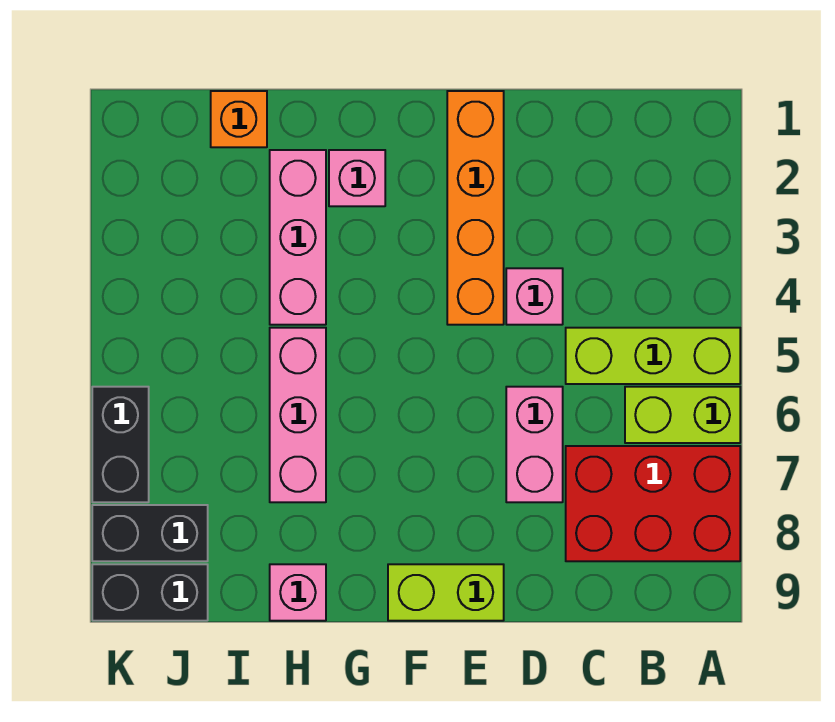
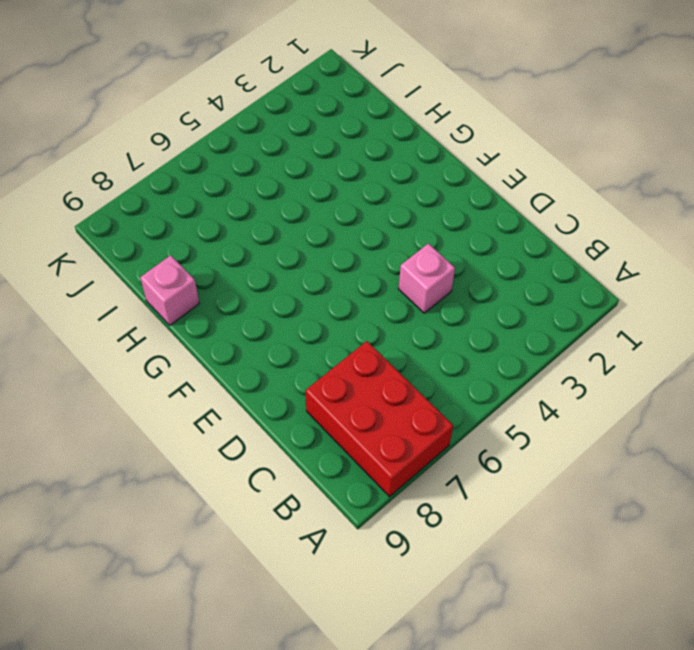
none -> lime brick A5:C5 level 1
none -> lime brick A6:B6 level 1
none -> pink brick D6:D7 level 1

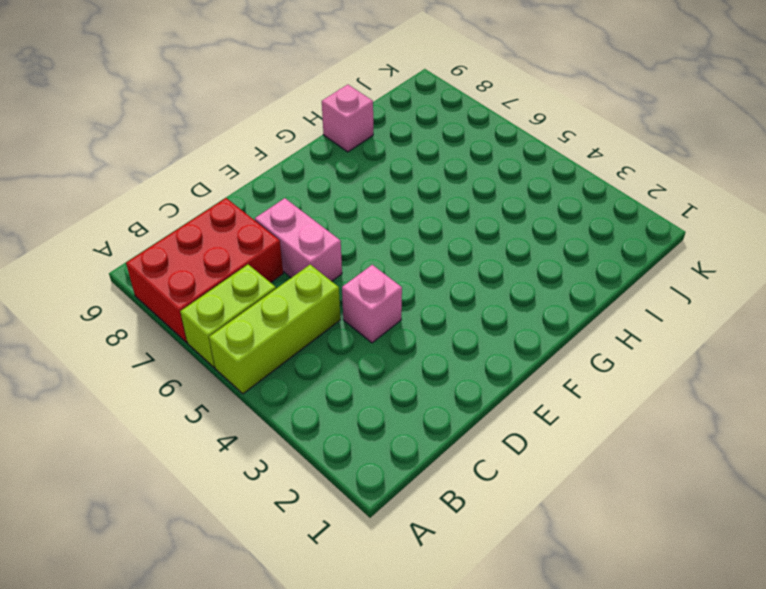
none -> orange brick E1:E4 level 1
none -> lime brick E9:F9 level 1
none -> pink brick G2 level 1

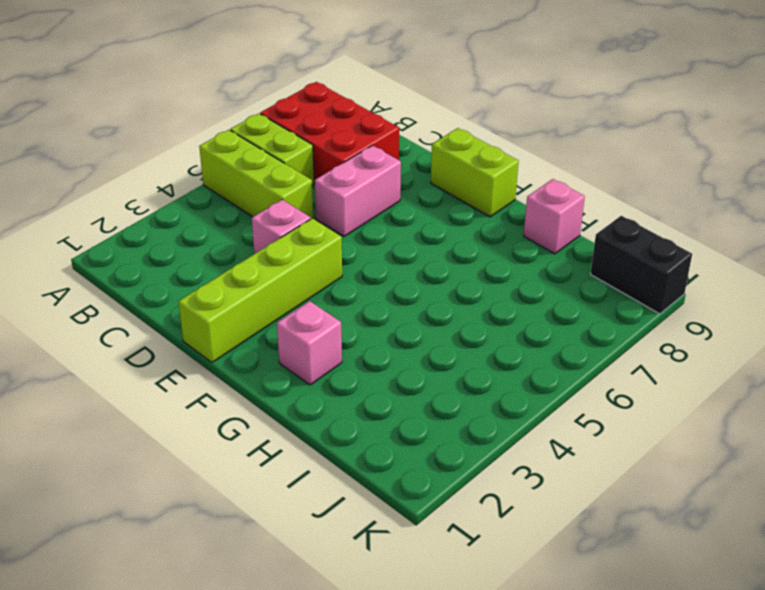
lime brick E1:E4 level 1 -> orange brick E1:E4 level 1
none -> pink brick H2:H4 level 1
none -> pink brick H5:H7 level 1
none -> orange brick I1 level 1

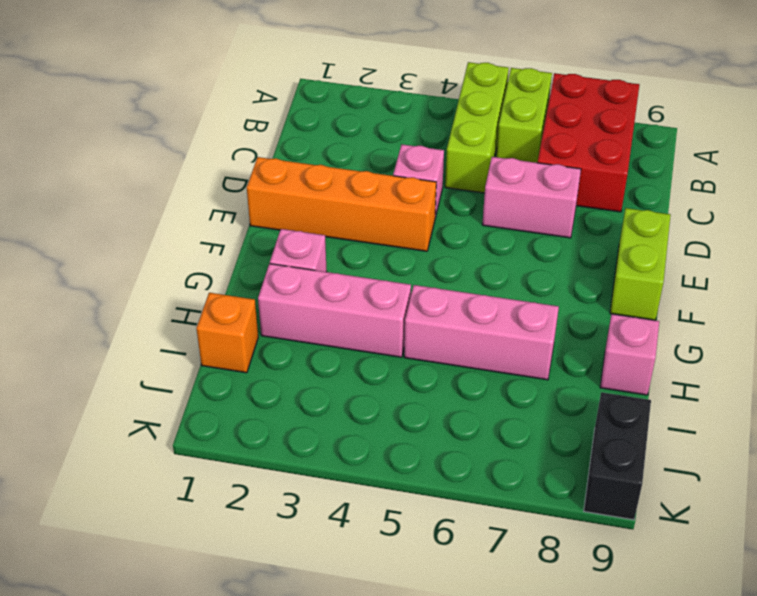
none -> black brick J8:K8 level 1
none -> black brick K6:K7 level 1

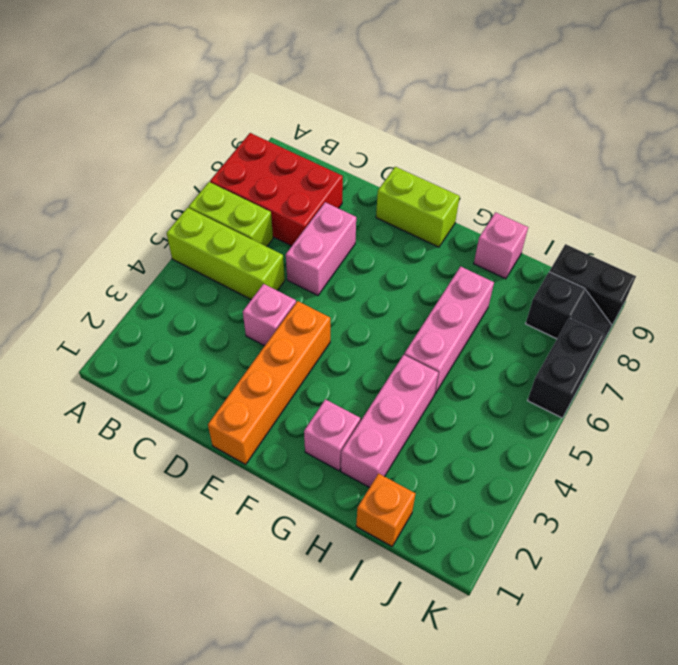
black slope J8:K8 level 1 top J -> black brick J8:K8 level 1

